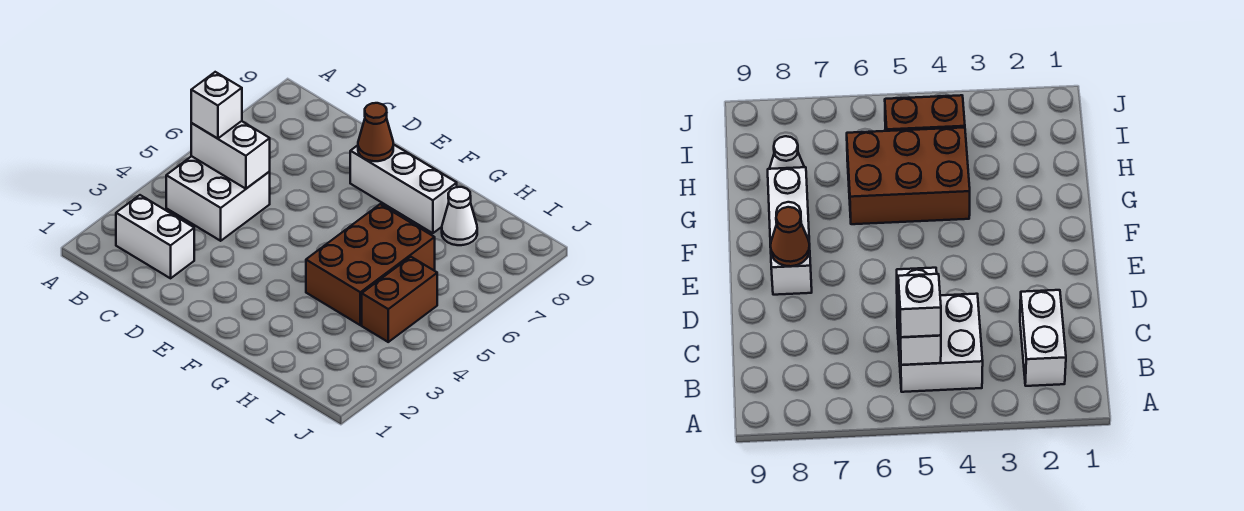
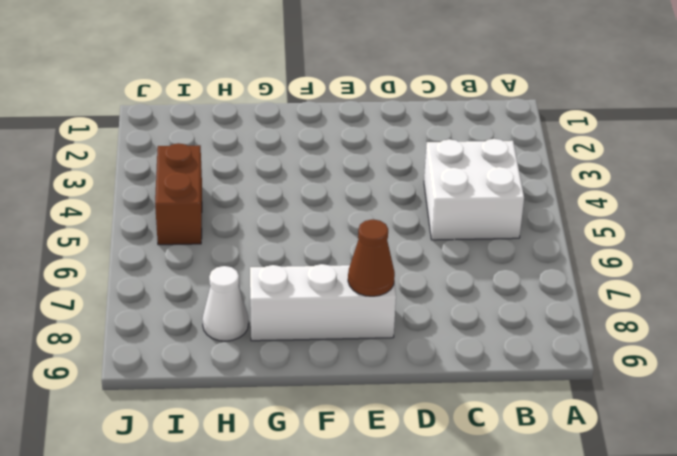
none -> white brick B2:C2 level 1
none -> brown brick G4:H6 level 1

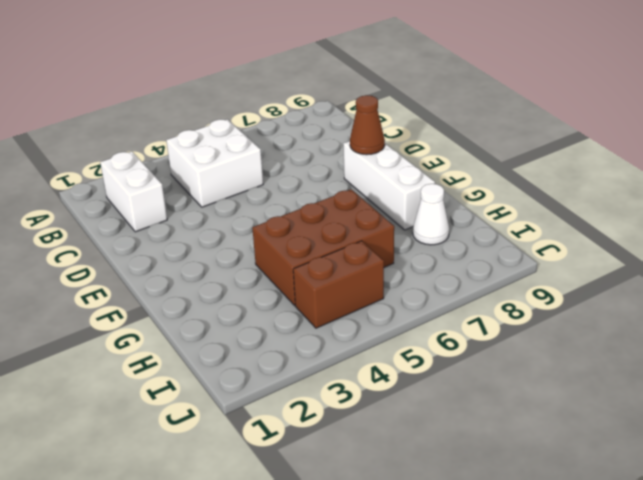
none -> white brick B5:C5 level 2
none -> white brick B5 level 3

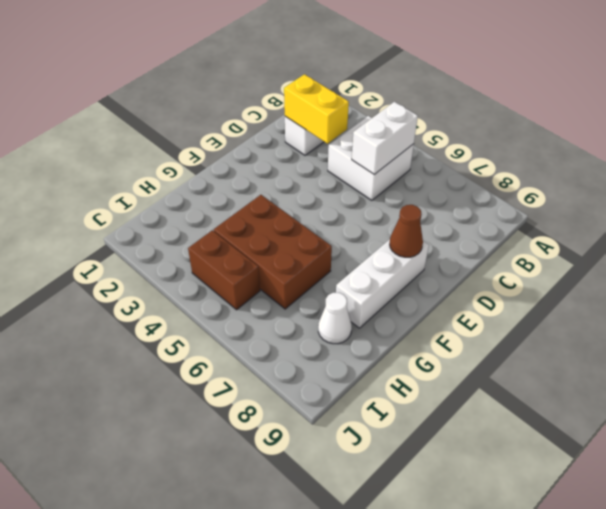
yellow brick C2:C3 level 2 -> none
none -> white brick B5 level 3

